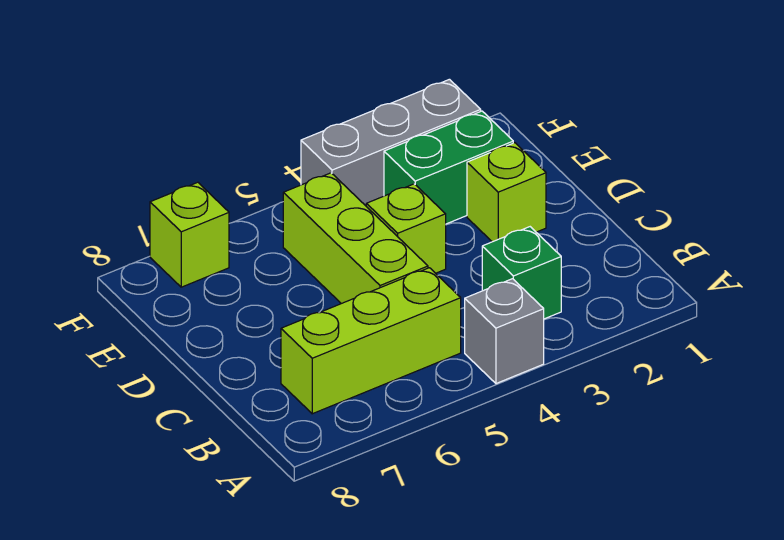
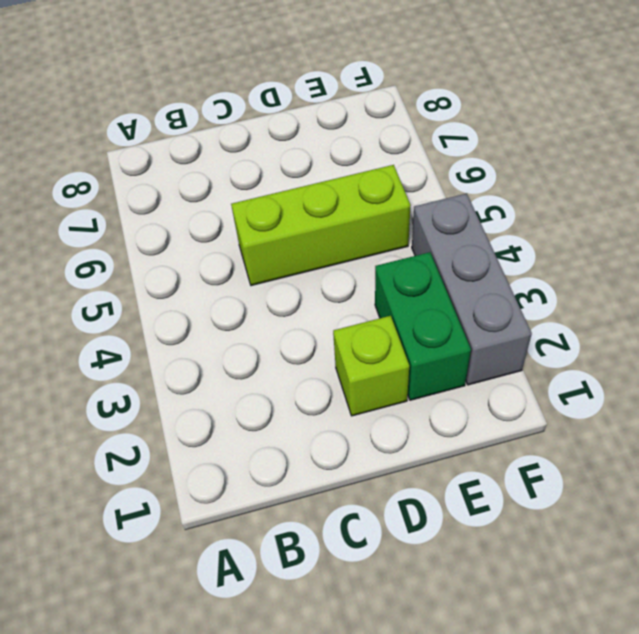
none -> grey brick A4 level 1
none -> green brick B3 level 1

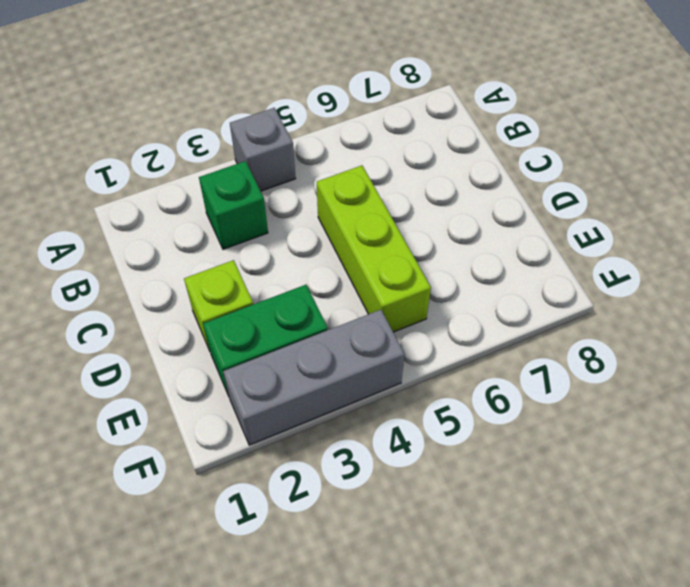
none -> lime brick B5:B7 level 1
none -> lime brick D4 level 1

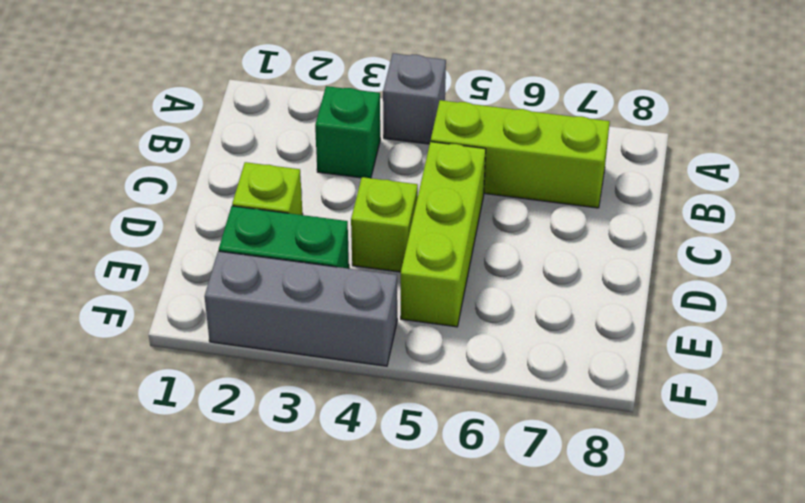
none -> lime brick F7 level 1

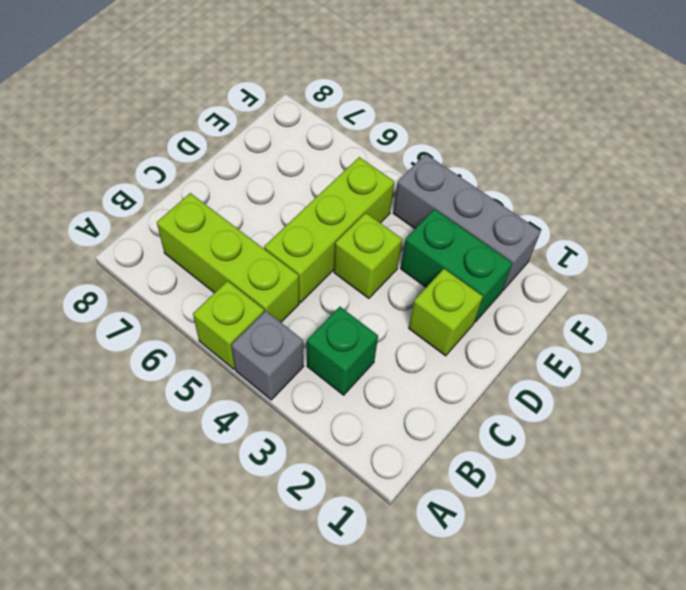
lime brick A5 level 1 -> lime brick F7 level 1

